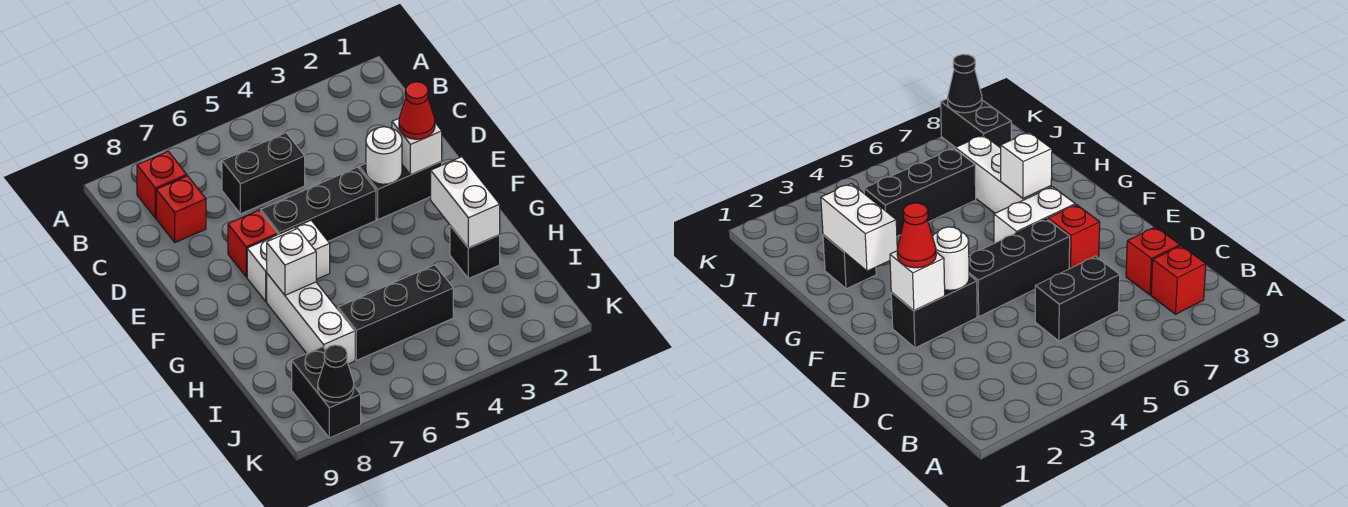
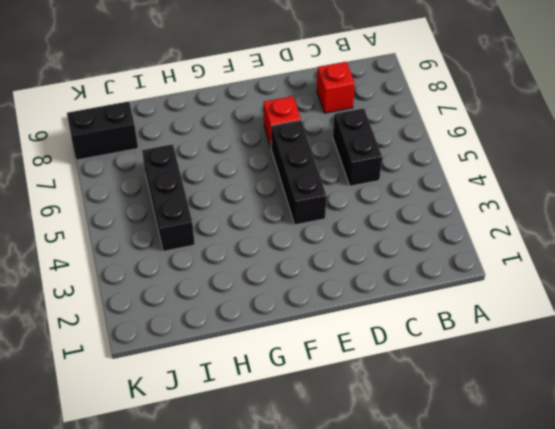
none -> red brick B8 level 1
none -> black brick E2:E3 level 1
none -> white brick F6:F7 level 1

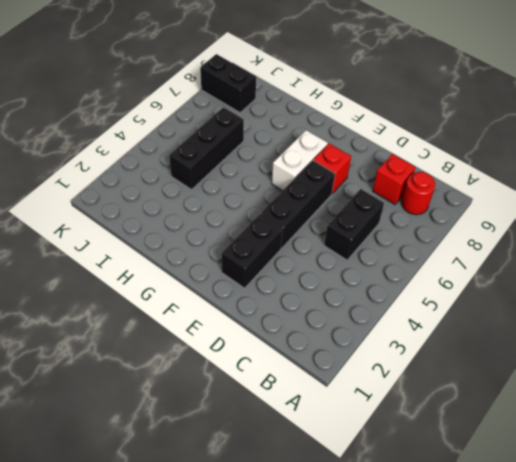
red round brick B8 level 1 -> red brick B8 level 1
none -> white brick G7:I7 level 1
none -> black brick H2 level 1
none -> white brick E2 level 2

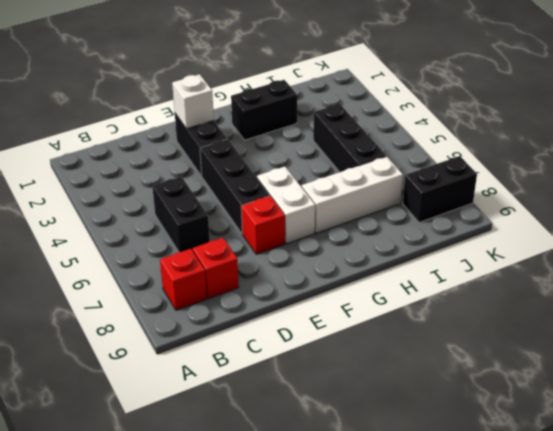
black brick G2:H2 level 1 -> black brick H2 level 1
none -> white round brick E3 level 2
none -> white brick G2:H2 level 2
none -> white brick G7 level 2

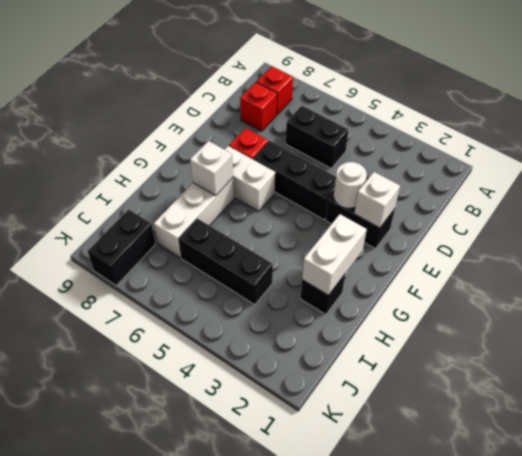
none -> black cone K8 level 2
none -> red cone E2 level 3

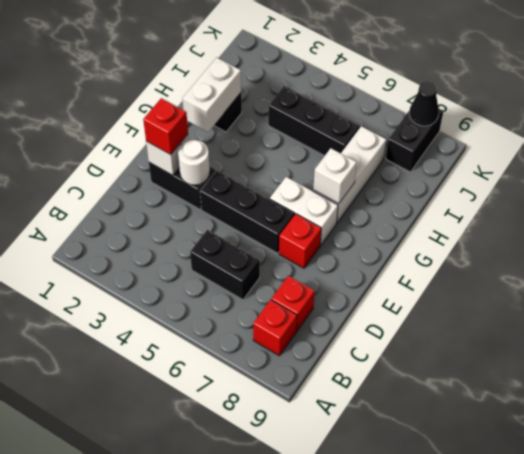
red brick E2 level 3 -> red cone E2 level 3

